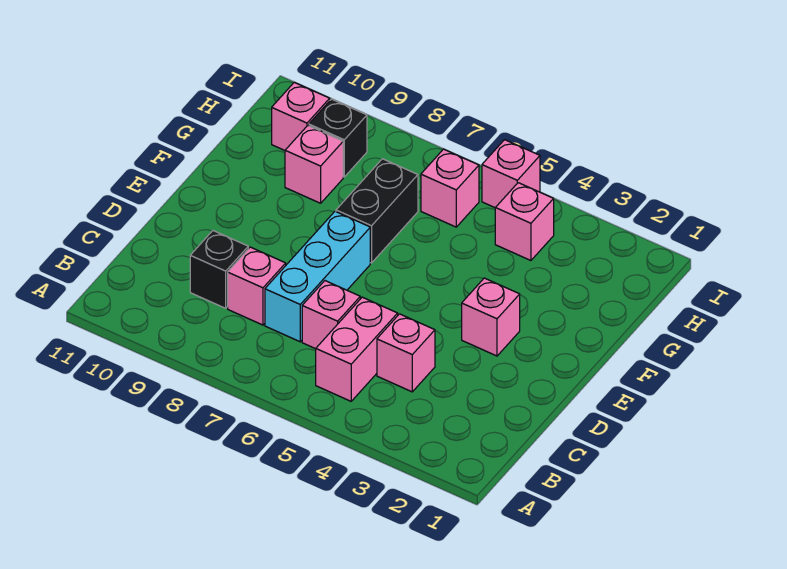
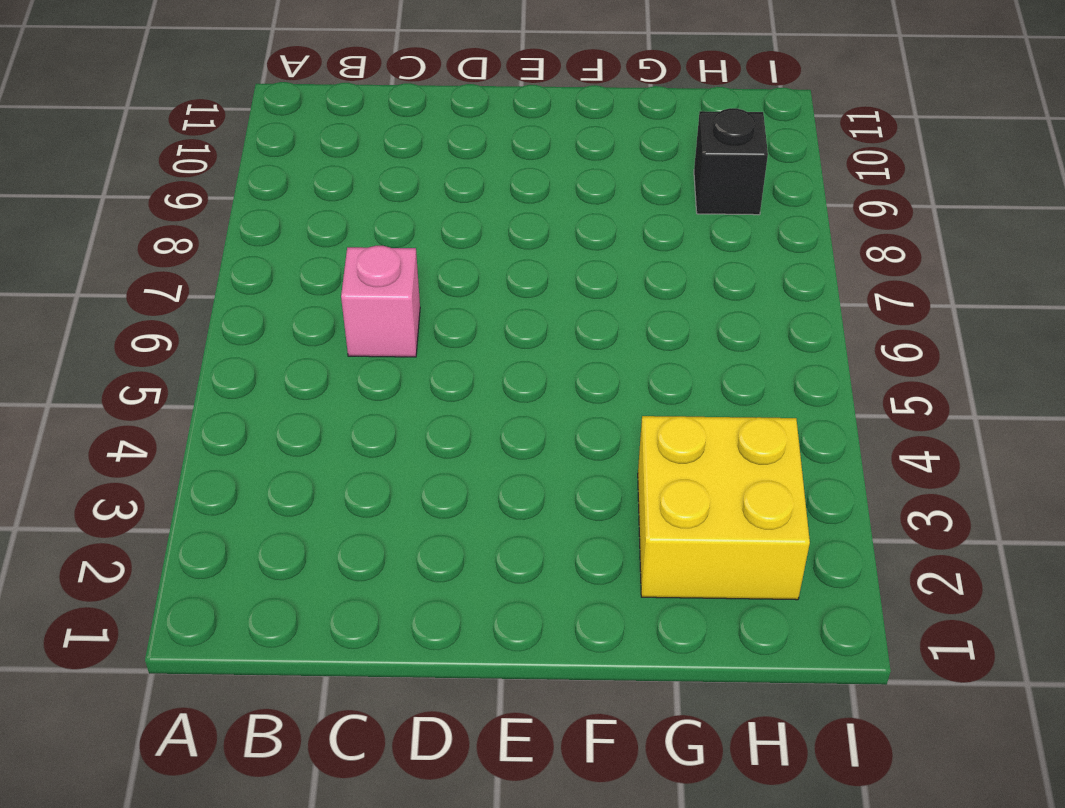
yellow brick G2:H3 level 1 -> none
none -> pink brick B5:C5 level 1
none -> pink brick C4 level 1
none -> cyan brick C7:E7 level 1

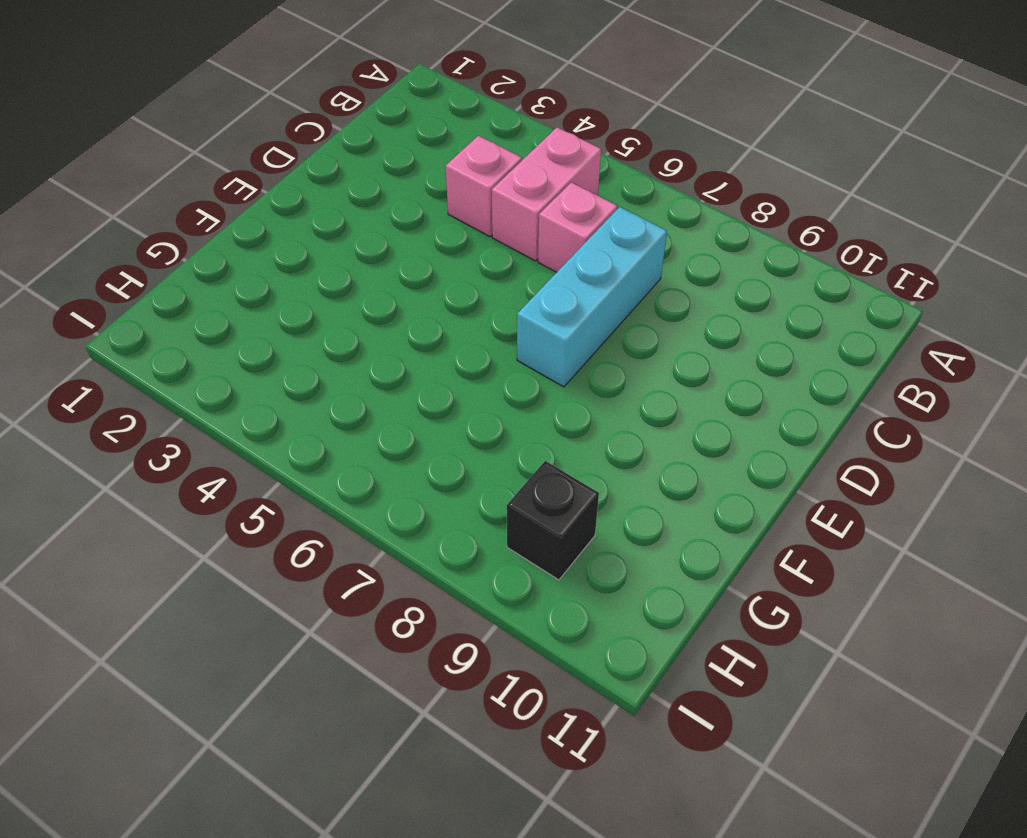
none -> pink brick C8 level 1
none -> black brick C9 level 1
none -> pink brick E3 level 1

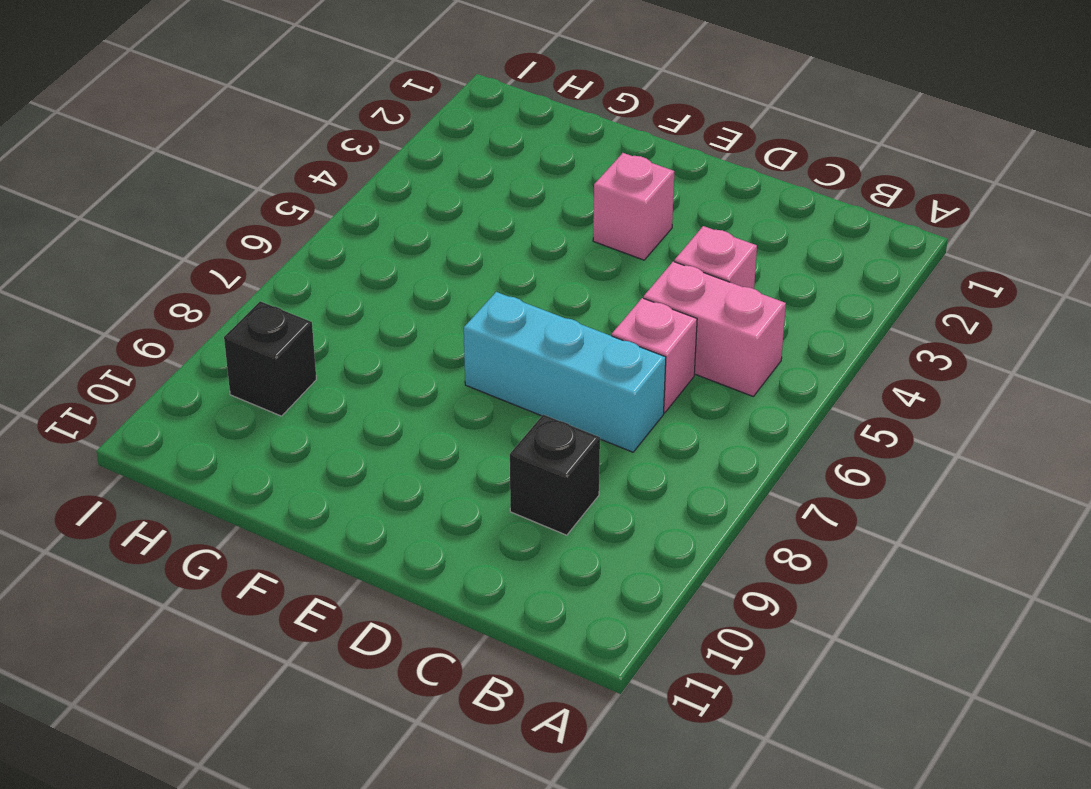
none -> pink brick C8 level 1
none -> black brick F7:G7 level 1
none -> pink brick G9 level 1

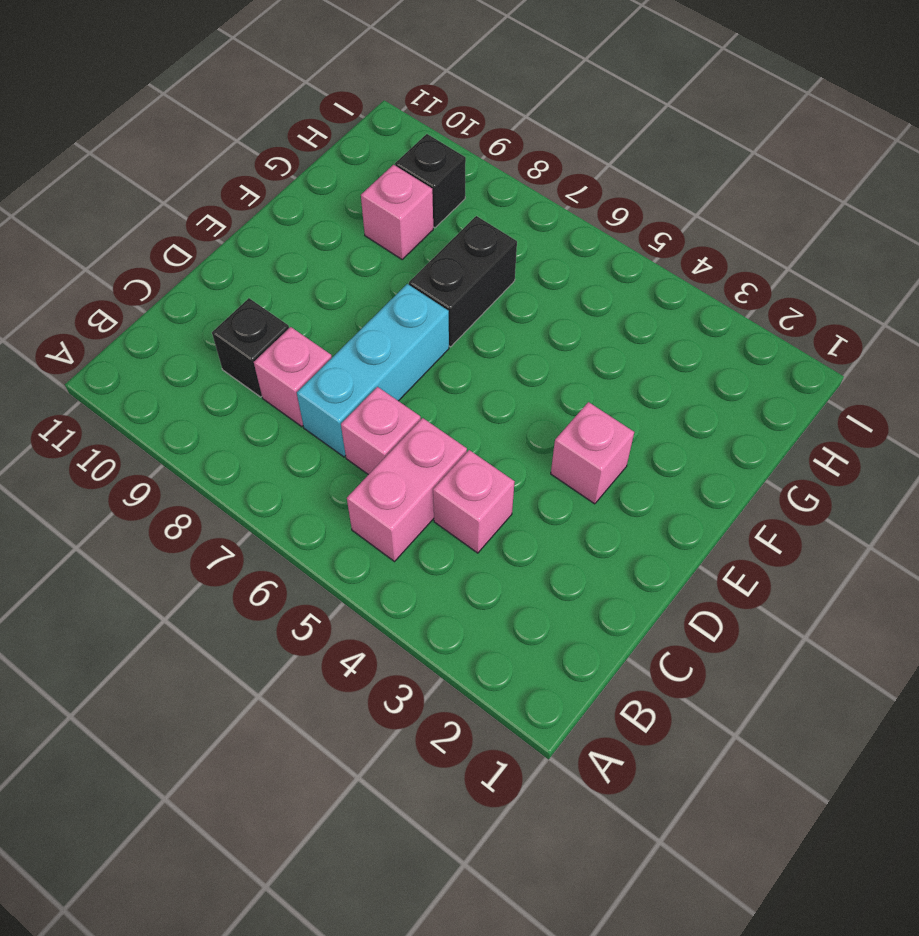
none -> pink brick H4 level 1
none -> pink brick H6 level 1
none -> pink brick H10 level 1

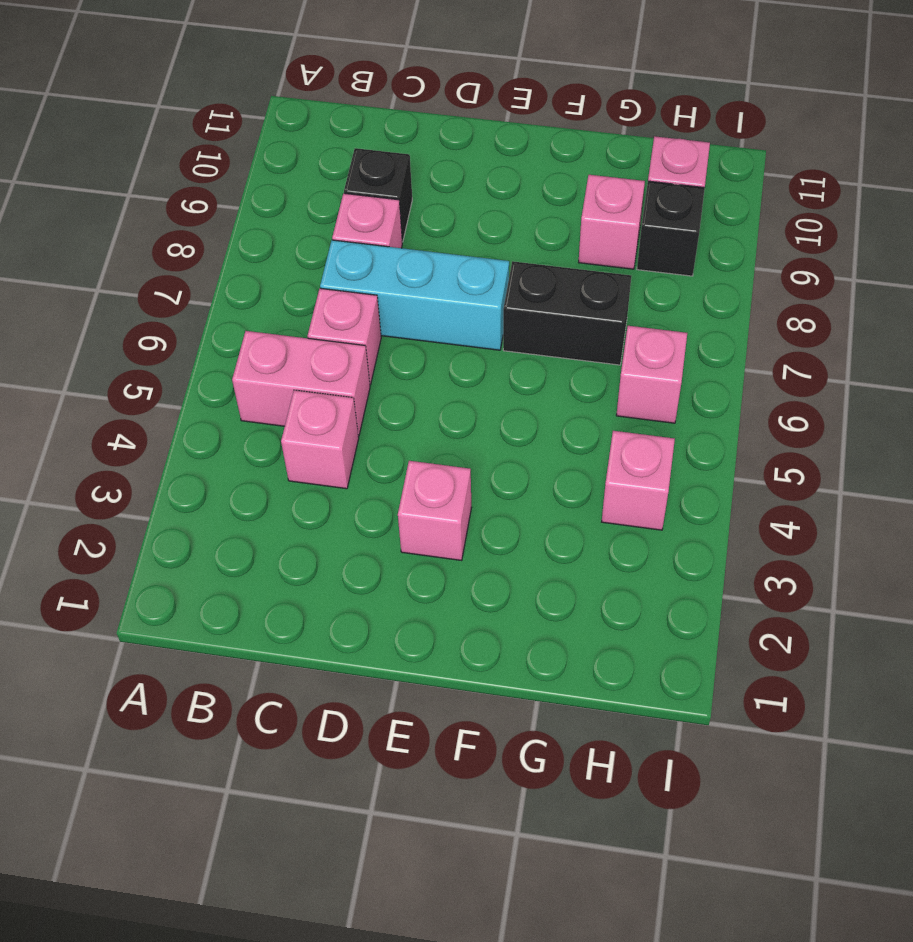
none -> pink brick I5 level 1

